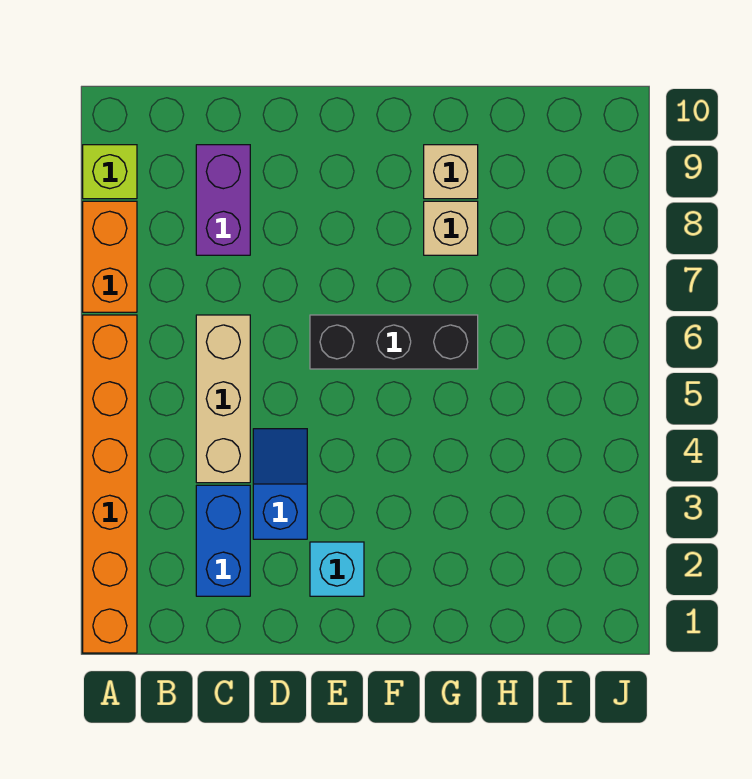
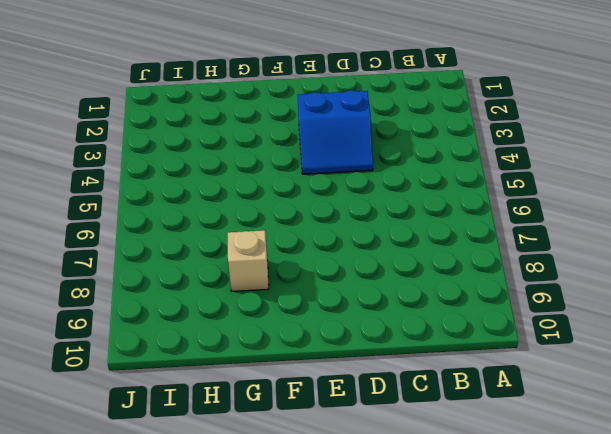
blue slope D3:E4 level 1 top 3 -> blue slope D3:D4 level 1 top 3
none -> orange brick A1:A6 level 1
none -> orange brick A7:A8 level 1

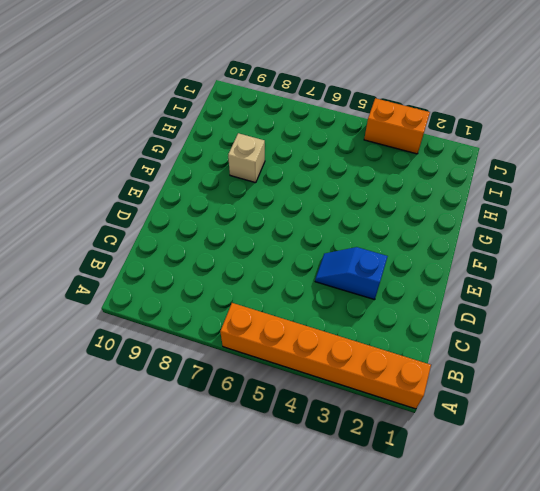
orange brick J3:J4 level 1 -> orange brick A7:A8 level 1
none -> lime brick A9 level 1
none -> blue brick C2:C3 level 1

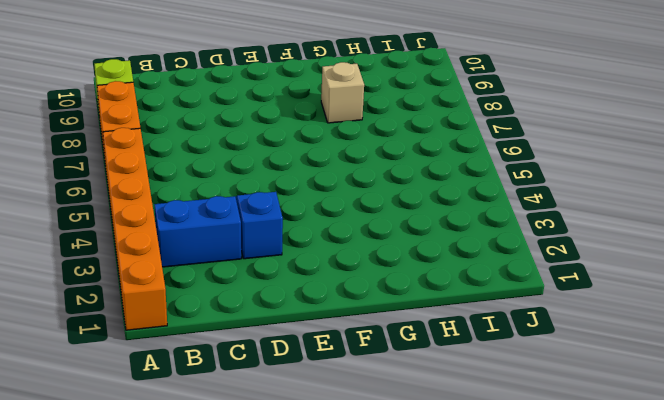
blue brick B3:C3 level 1 -> blue brick C2:C3 level 1
none -> tan brick C4:C6 level 1
none -> purple brick C8:C9 level 1

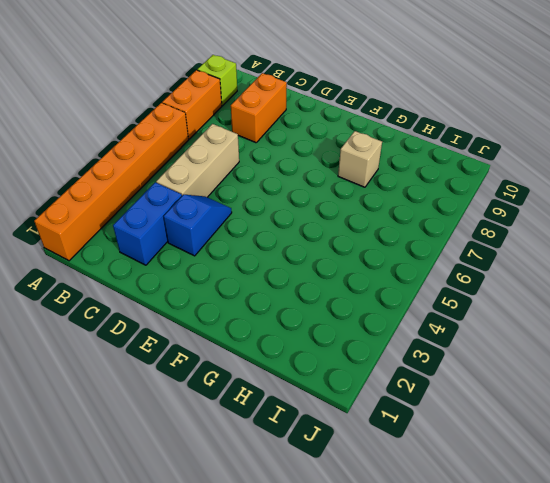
orange brick C8:C9 level 1 -> purple brick C8:C9 level 1
none -> cyan brick E2 level 1
none -> black brick E6:G6 level 1

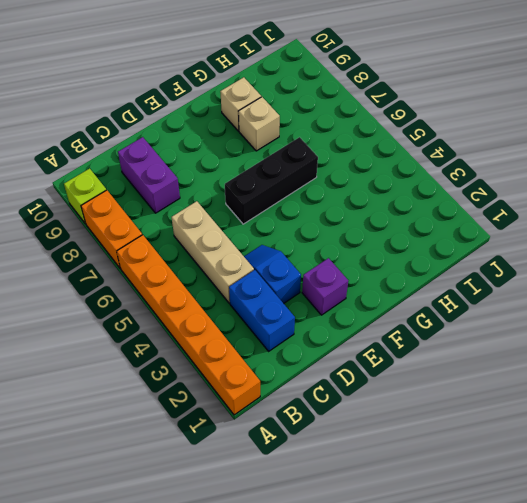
purple brick E2 level 1 -> cyan brick E2 level 1

